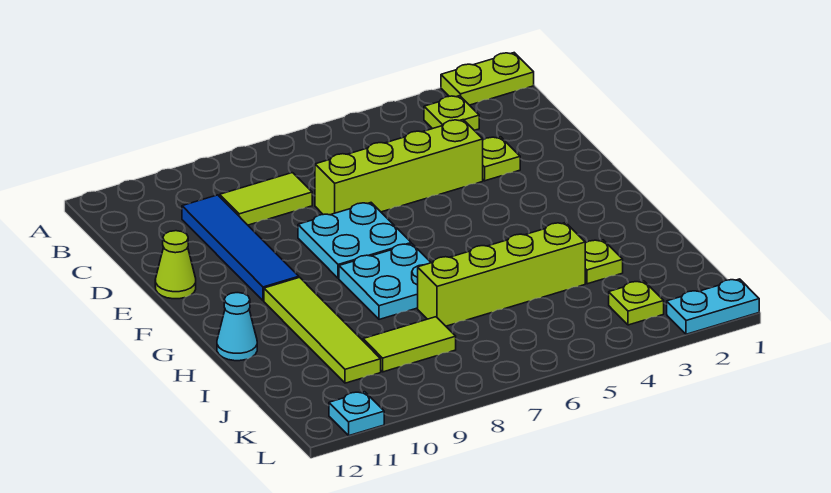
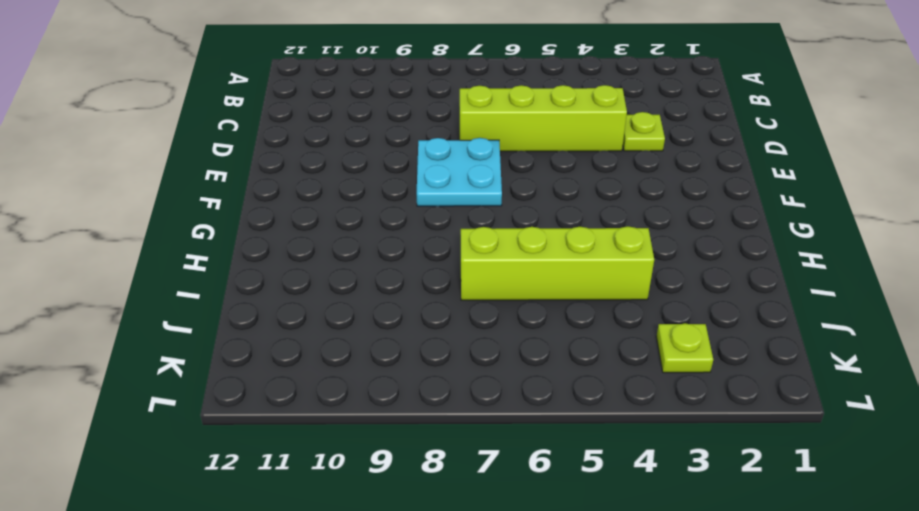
none -> lime plate A1:A2 level 1
none -> lime plate B3 level 1
none -> lime tile C8:C9 level 1

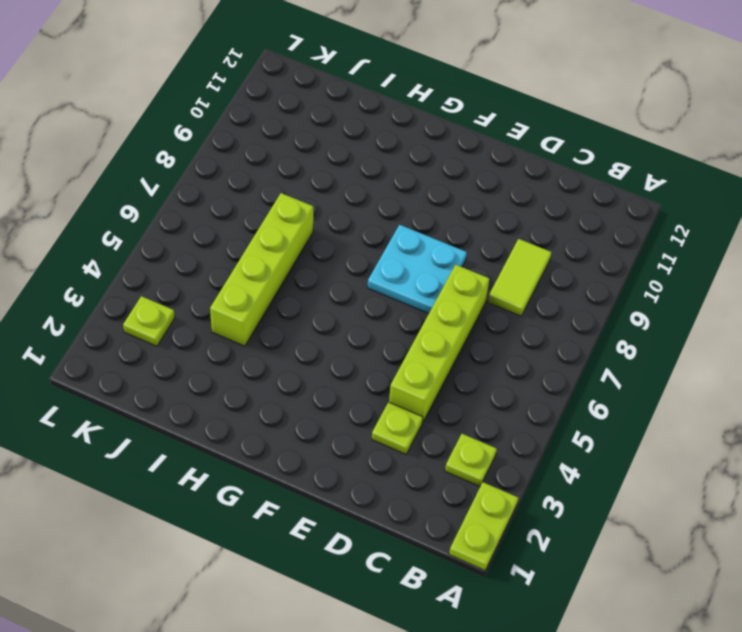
none -> blue tile C10:F10 level 1
none -> lime cone E12 level 1
none -> cyan plate G7:H8 level 1

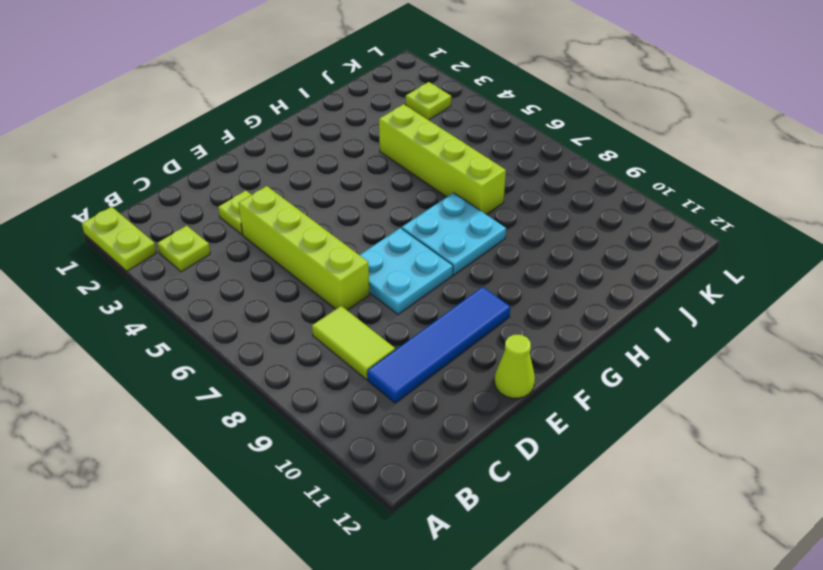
none -> lime tile G10:J10 level 1
none -> cyan cone H12 level 1
none -> lime plate I3 level 1

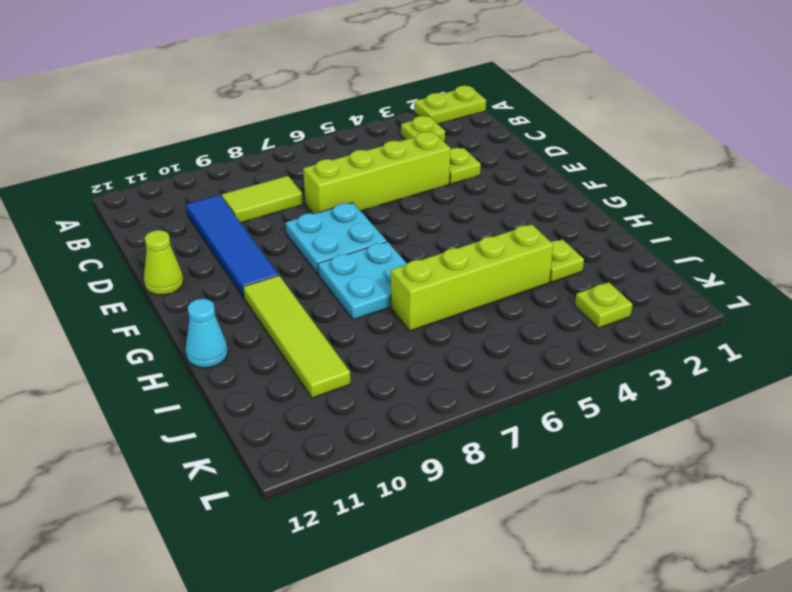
none -> lime tile J8:J9 level 1
none -> cyan plate L1:L2 level 1
none -> cyan plate L11 level 1

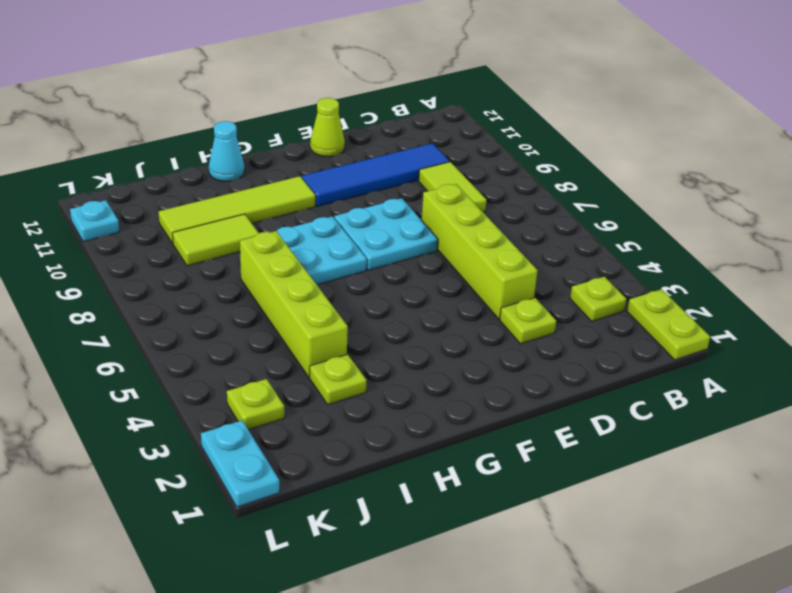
lime tile I9:J9 level 1 -> lime tile J8:J9 level 1

